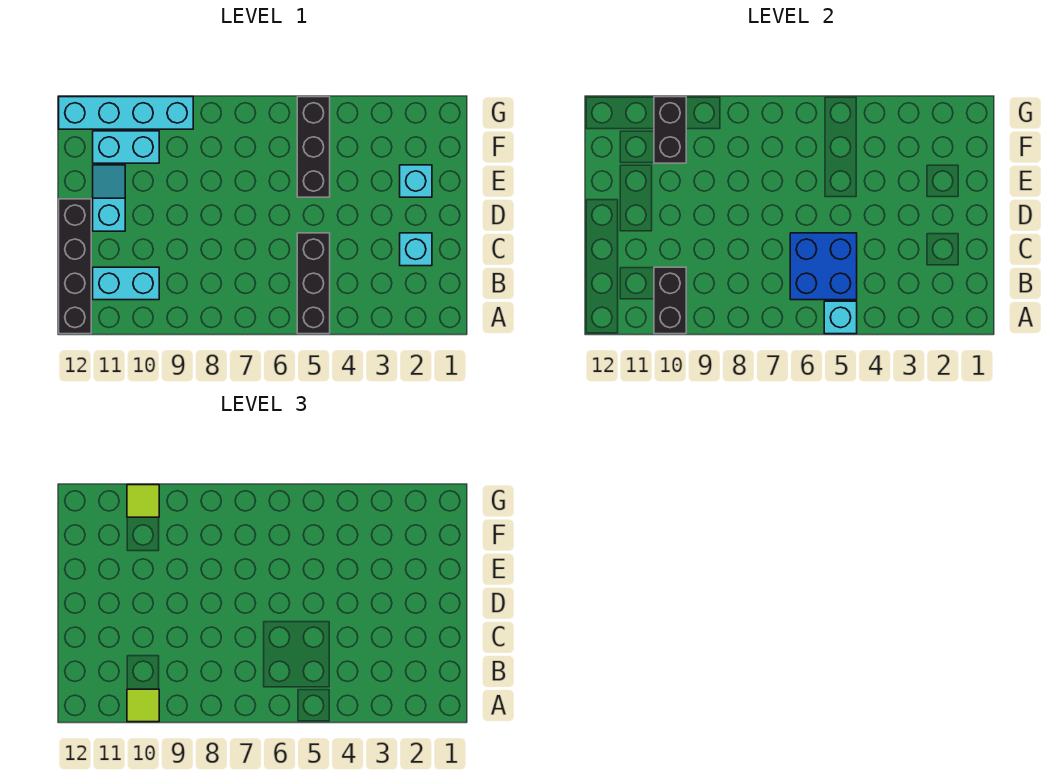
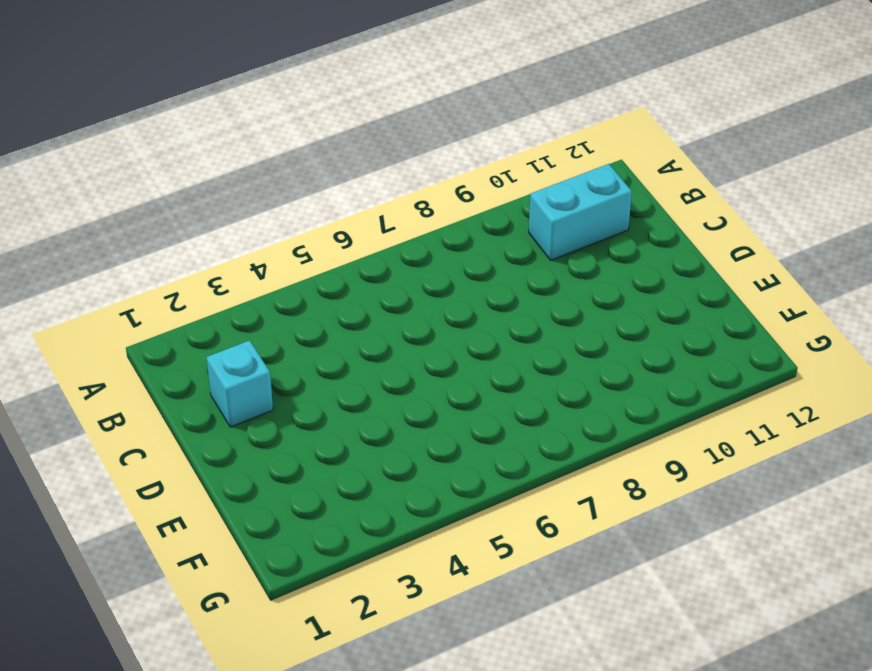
none -> black brick A5:C5 level 1
none -> black brick A12:D12 level 1
none -> cyan slope D11:E11 level 1 top D

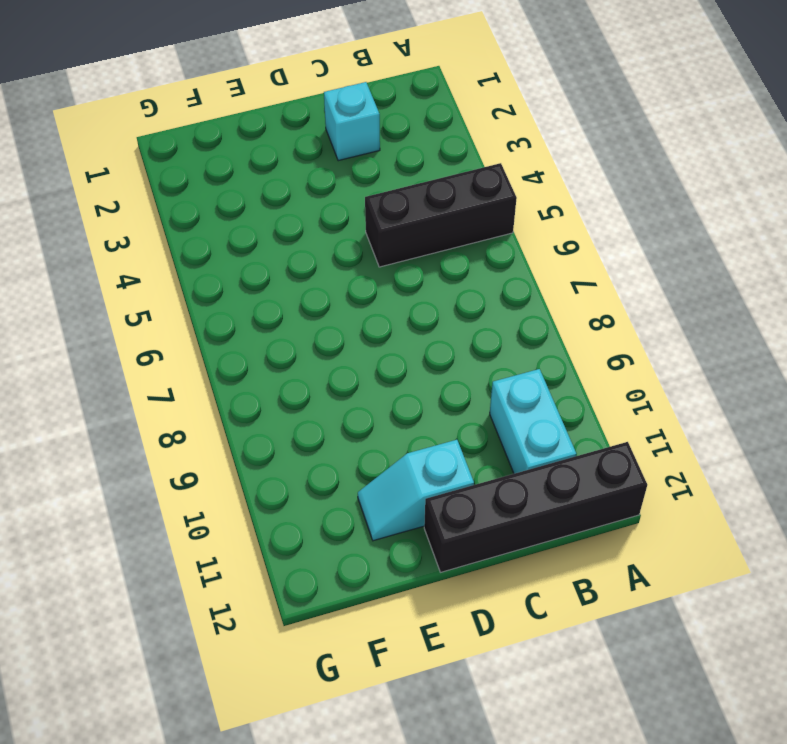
none -> cyan brick E2 level 1
none -> black brick E5:G5 level 1
none -> cyan brick F10:F11 level 1

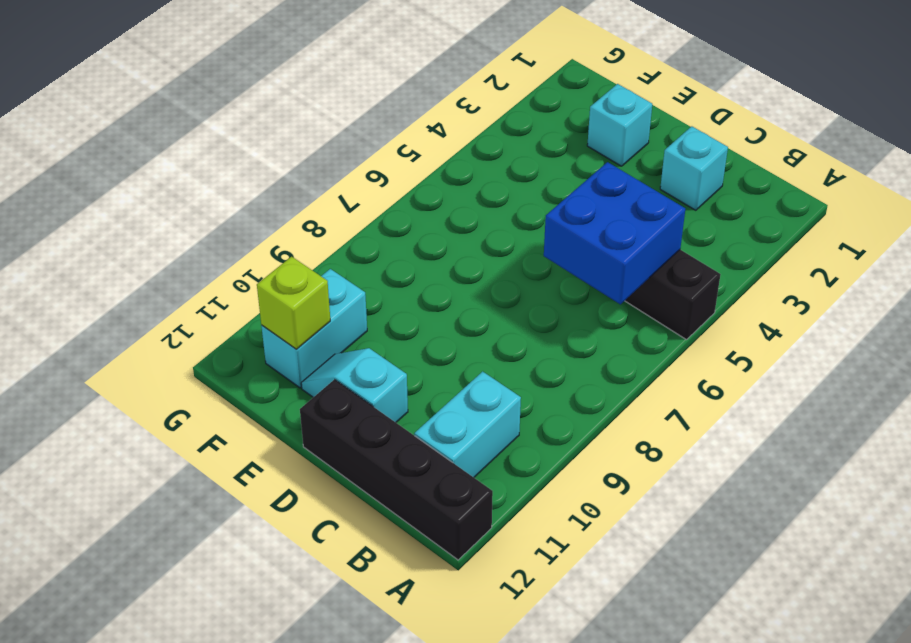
lime brick F11 level 2 -> none
none -> black brick E5:G5 level 1
none -> cyan brick G9:G12 level 1
none -> cyan brick A5 level 2

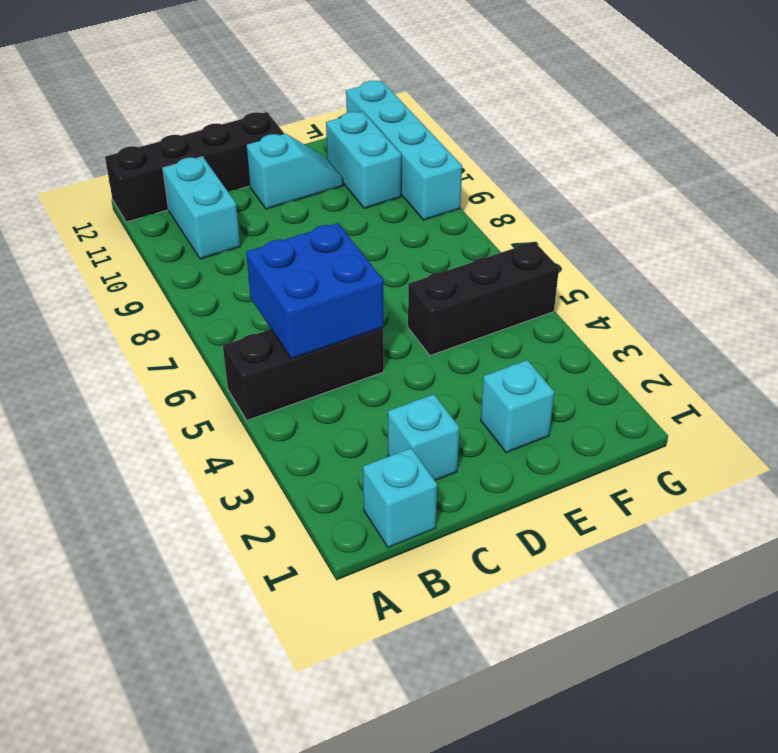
cyan brick B1 level 1 -> cyan brick A5 level 2
none -> black brick A10:B10 level 2
none -> black brick F10:G10 level 2
none -> lime tile A10 level 3

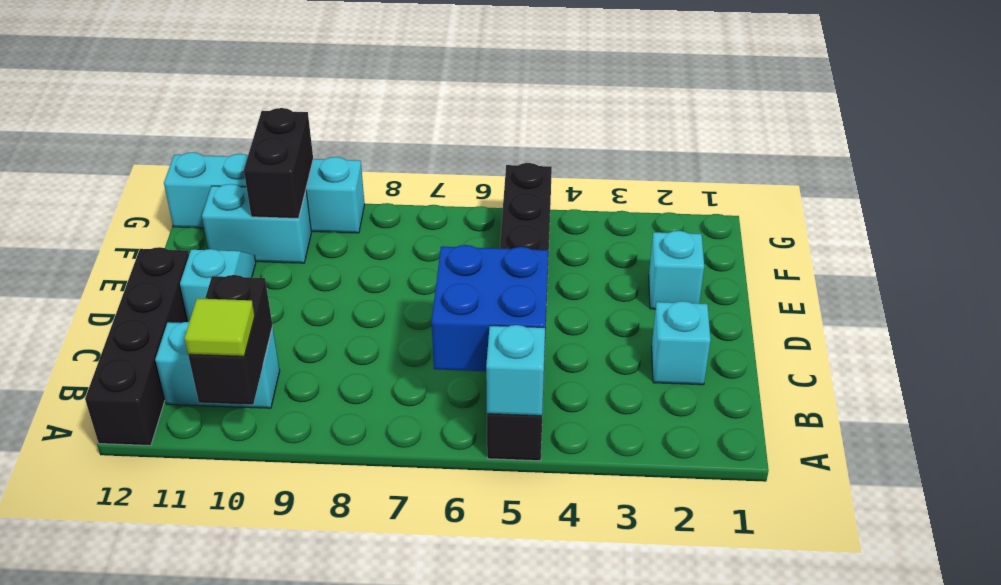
none -> lime tile G10 level 3

